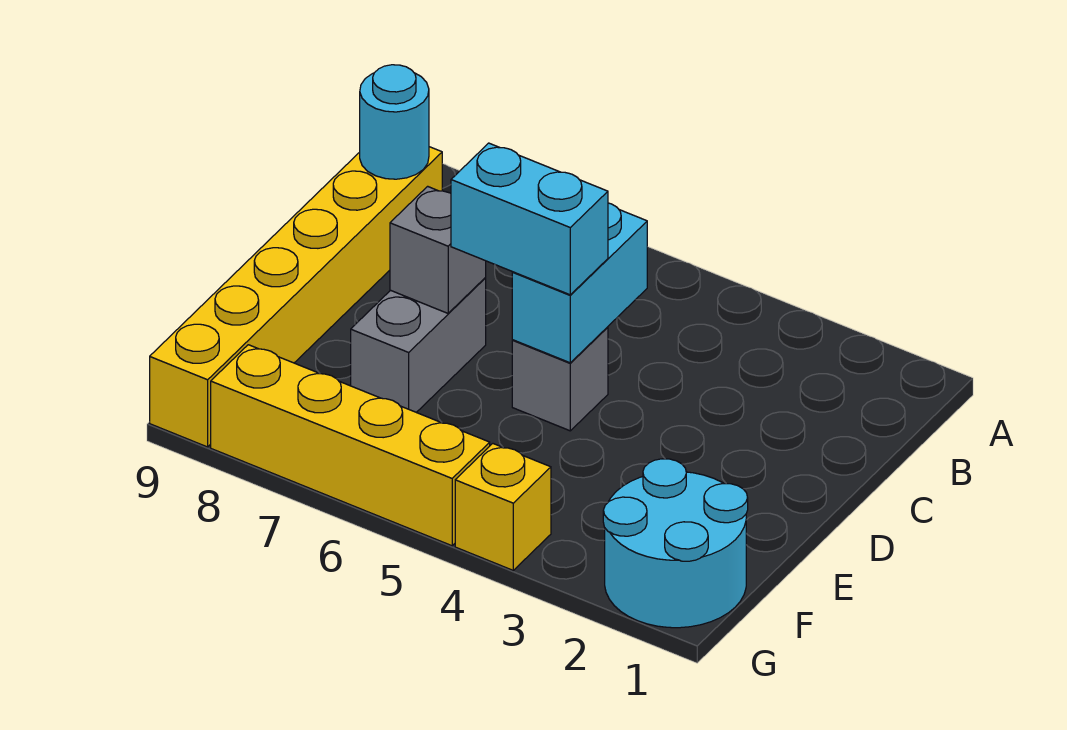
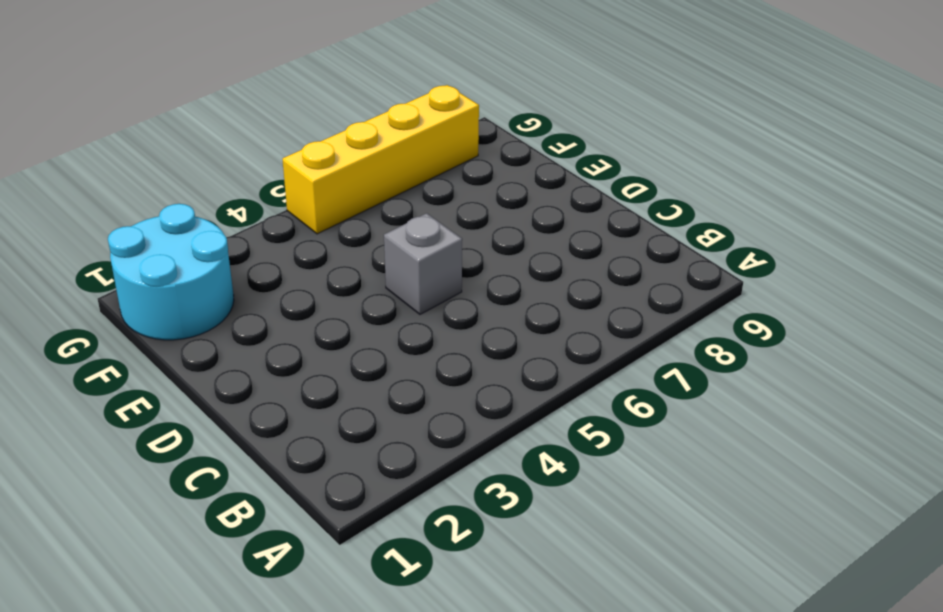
none -> yellow brick B9:G9 level 1
none -> grey brick D7:E7 level 1

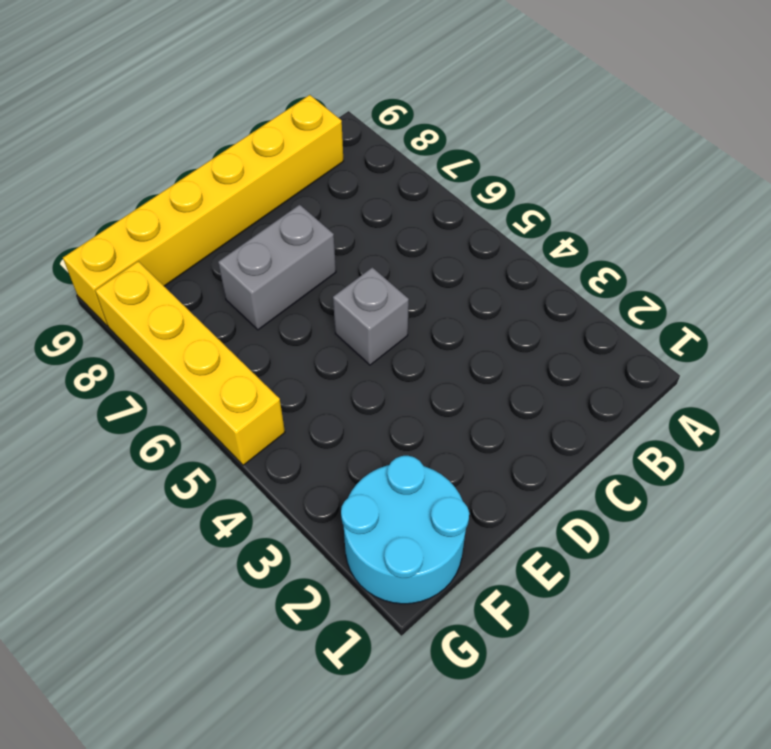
none -> yellow brick G4 level 1
none -> cyan round brick B9 level 2

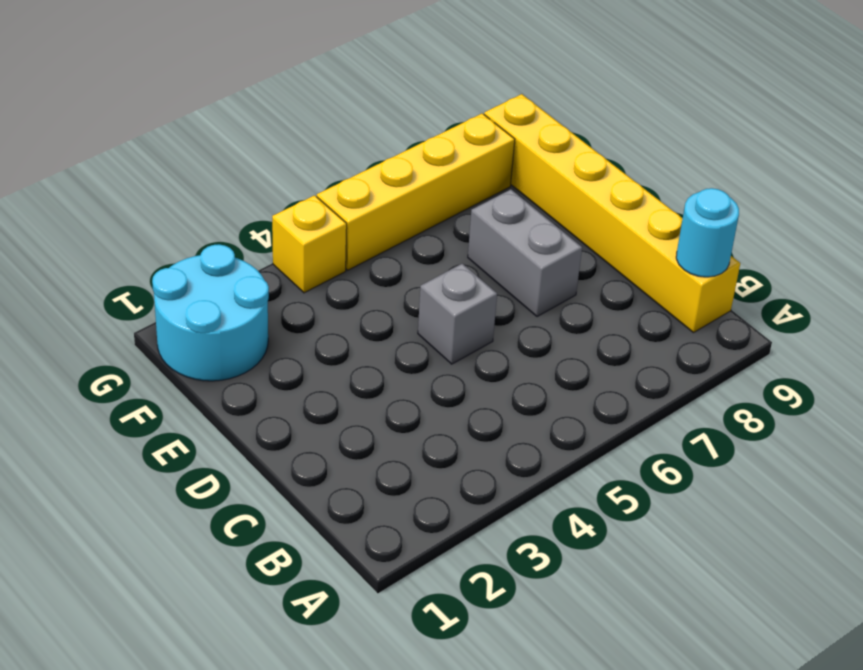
none -> cyan brick C5:D5 level 2
none -> grey brick D7 level 2

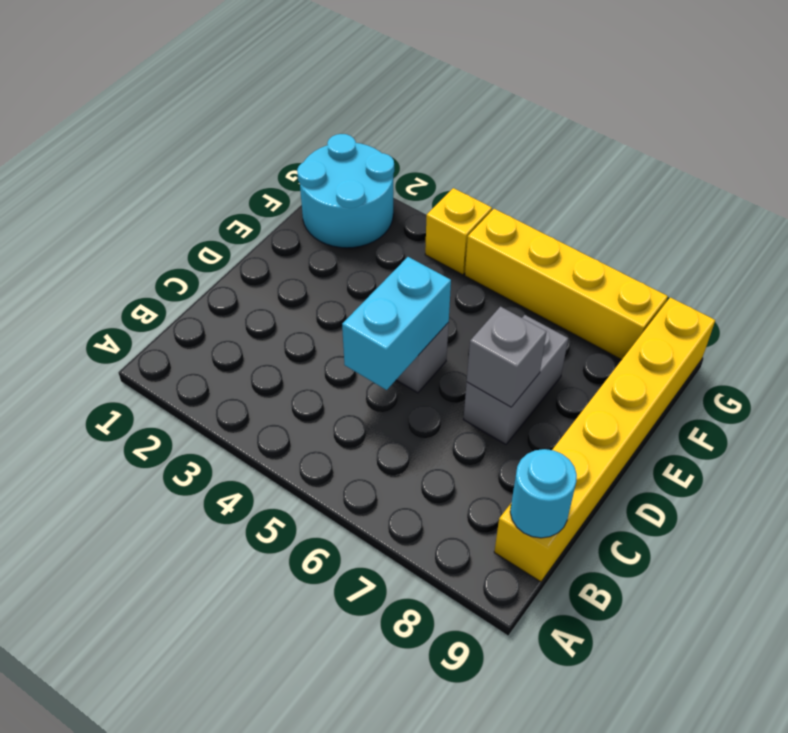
none -> cyan brick D5:D6 level 3

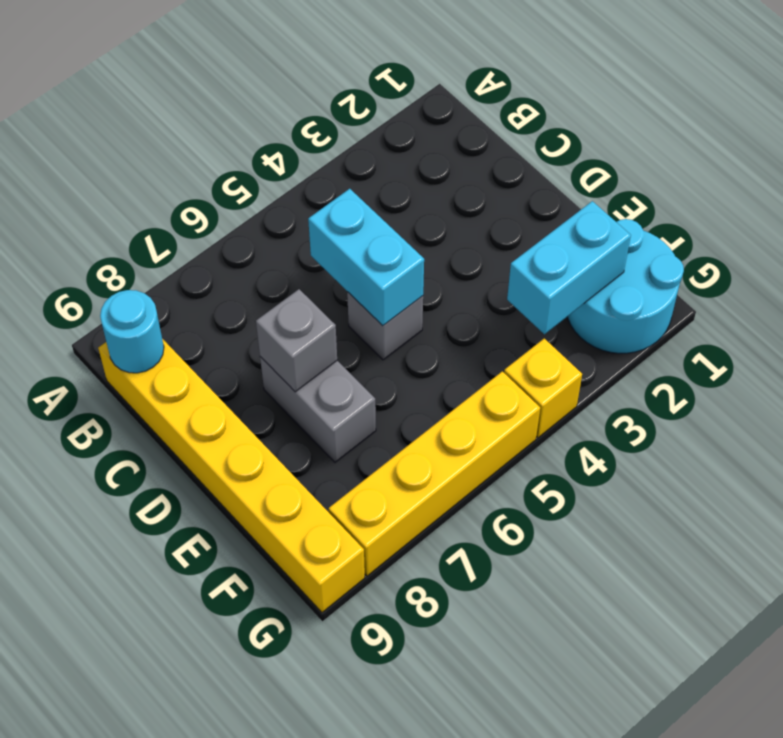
cyan brick F2:F3 level 2 -> cyan brick D5:D6 level 3

